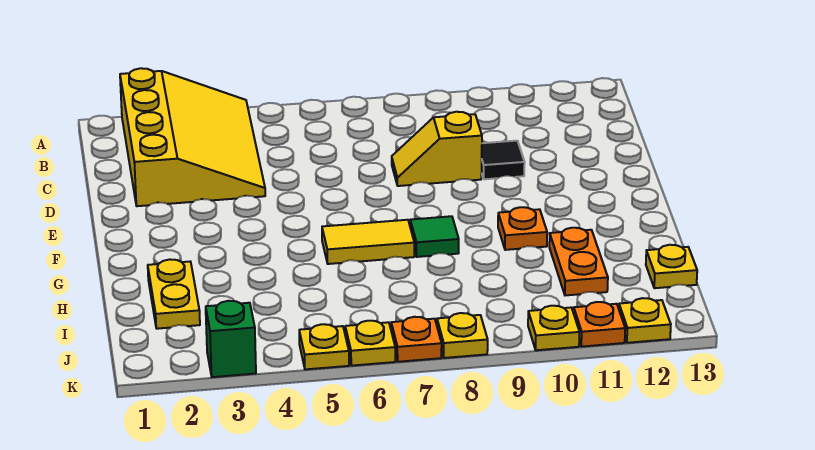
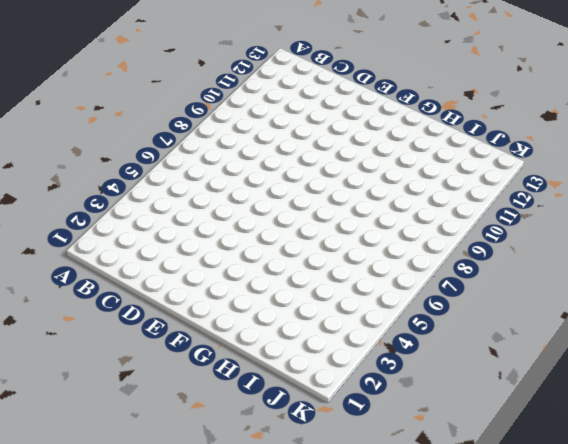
none -> yellow slope A2:D4 level 1 top 2
none -> yellow slope D8:D9 level 1 top 9
none -> black tile D10 level 1

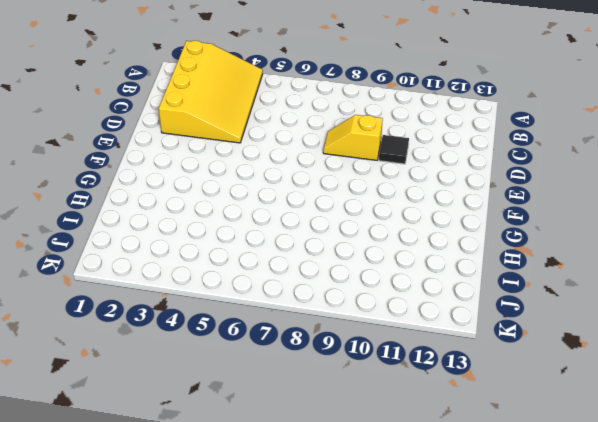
none -> yellow tile G6:G7 level 1
none -> green tile G8 level 1
none -> orange plate G10 level 1

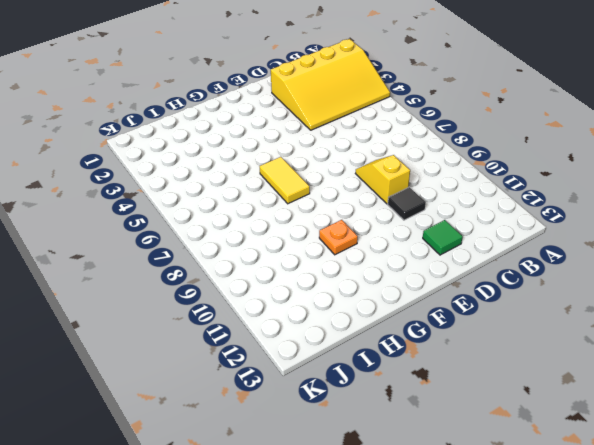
green tile D12 level 1 -> green tile G8 level 1
none -> yellow plate H2:I2 level 1
none -> orange plate H11:I11 level 1
none -> yellow plate I13 level 1

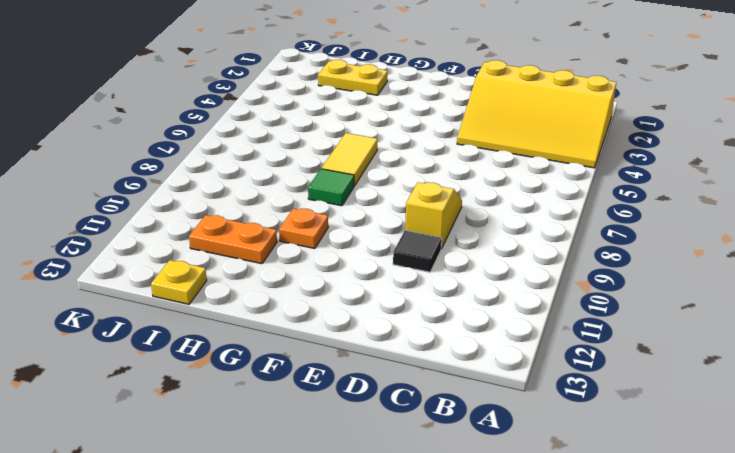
none -> green brick K3 level 1
none -> yellow plate K5 level 1
none -> yellow plate K6 level 1

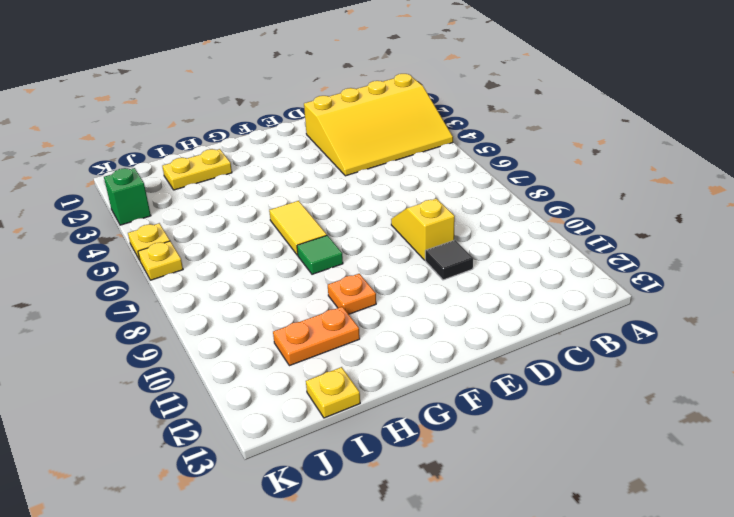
none -> orange plate K7 level 1
none -> yellow plate K8 level 1
none -> yellow plate K10 level 1

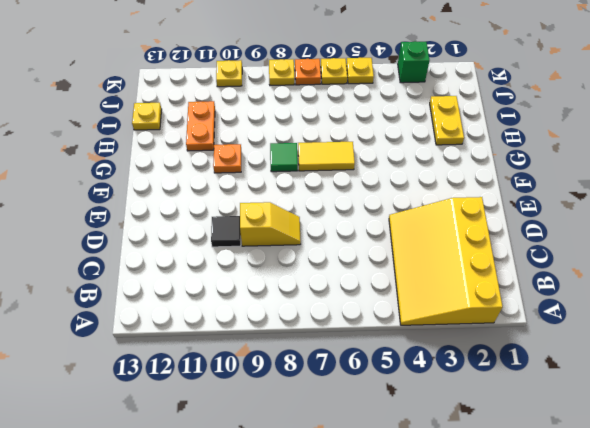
none -> orange plate K11 level 1
none -> yellow plate K12 level 1

